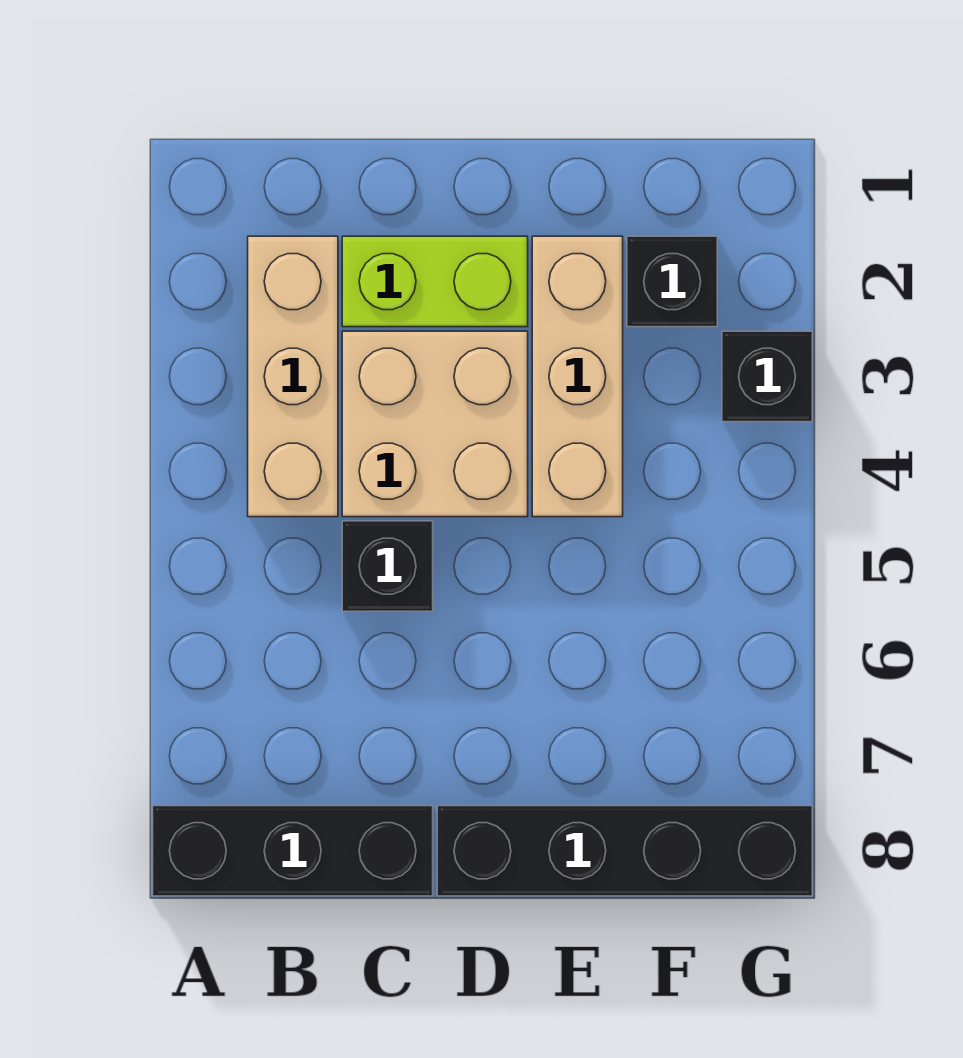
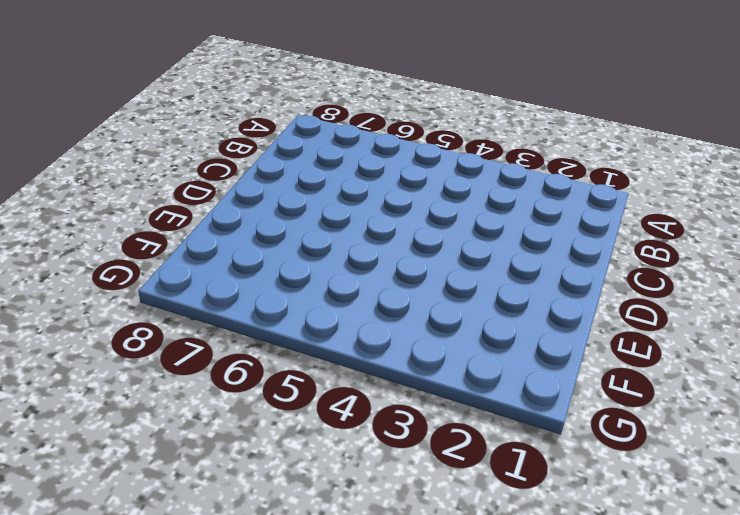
none -> black brick A8:C8 level 1
none -> tan brick B2:B4 level 1

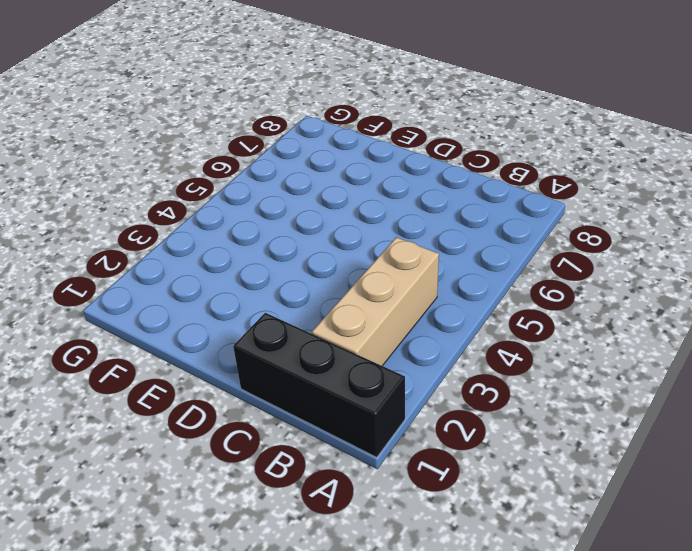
black brick A1:C1 level 1 -> black brick A8:C8 level 1
none -> lime brick C2:D2 level 1
none -> tan brick C3:D4 level 1

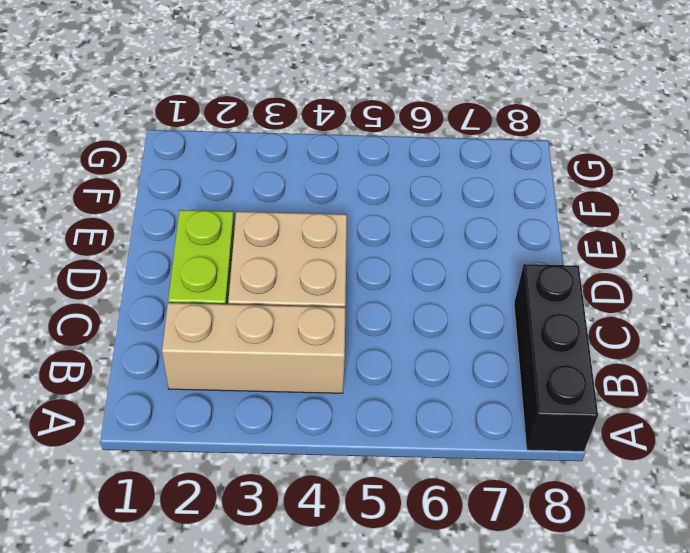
none -> black brick C5 level 1
none -> black brick D8:G8 level 1

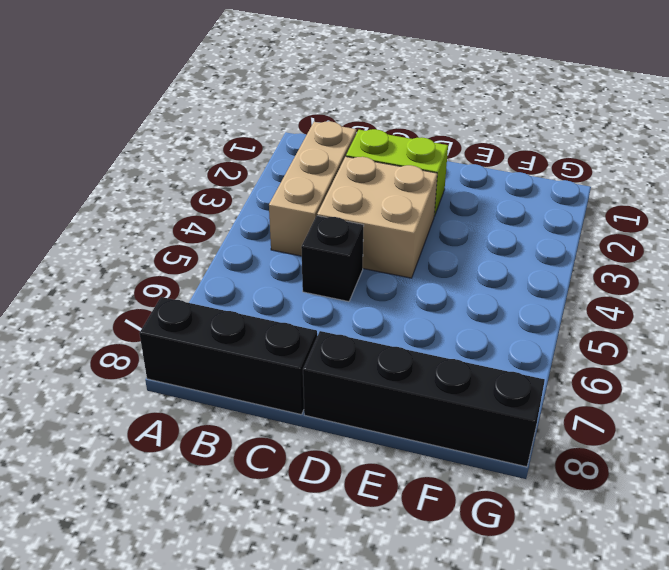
none -> tan brick E2:E4 level 1
none -> black brick F2 level 1

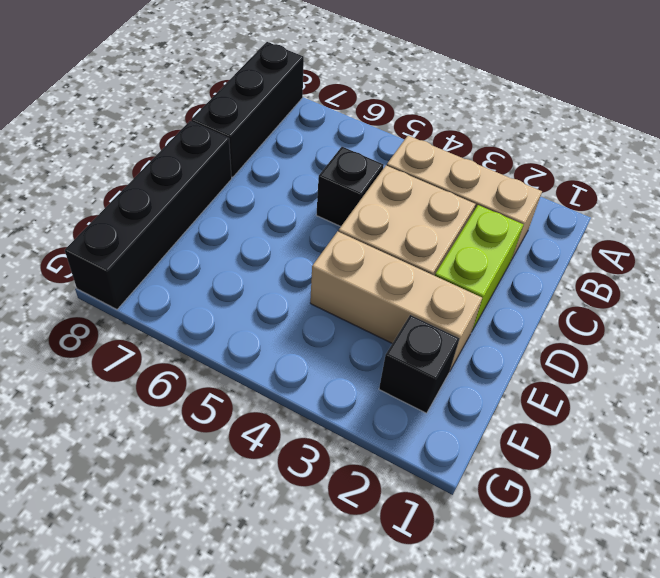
none -> black brick G3 level 1

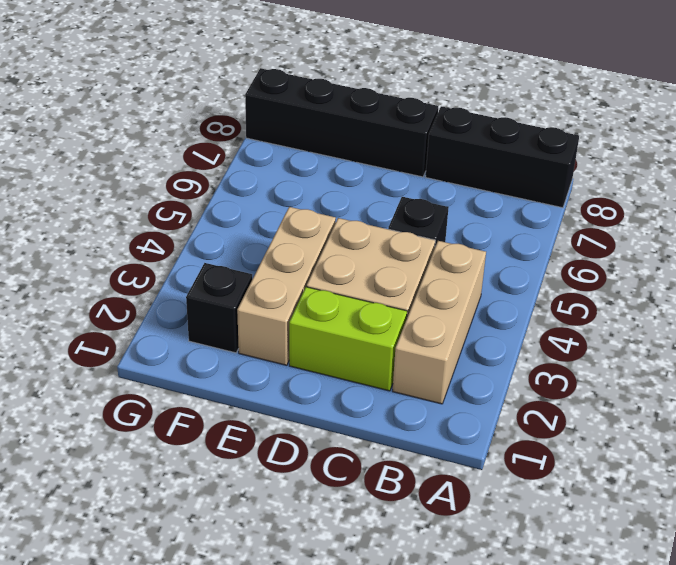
none -> black brick G3 level 1

